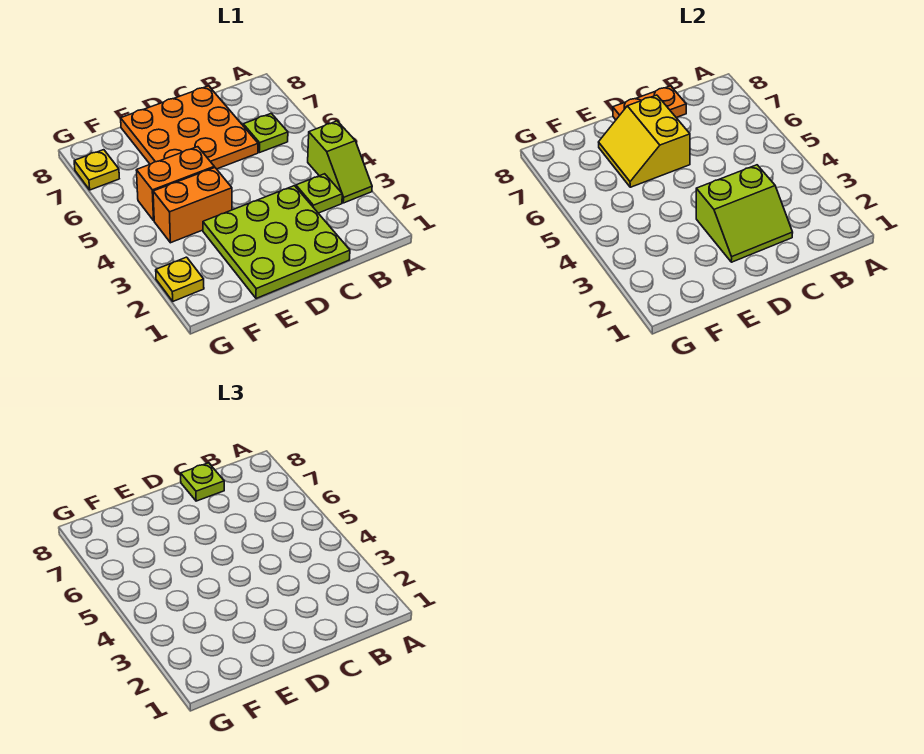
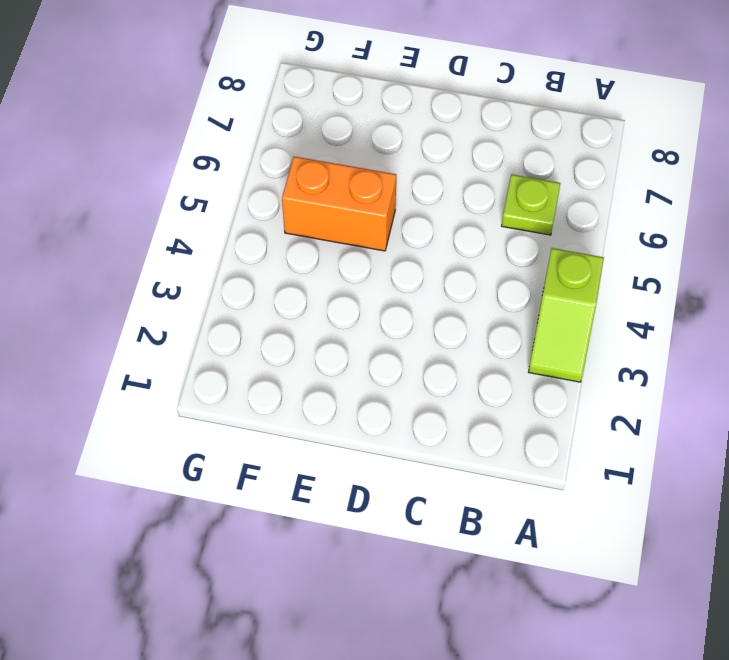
none -> lime plate B3 level 1
none -> lime plate C1:E3 level 1
none -> orange plate C6:E8 level 1

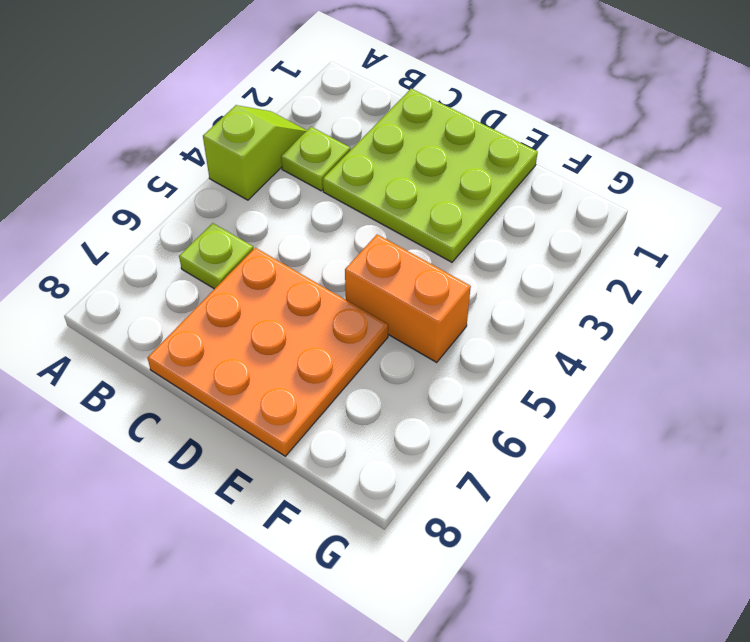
none -> orange brick E4:F4 level 1
none -> yellow plate G2 level 1
none -> yellow plate G7 level 1

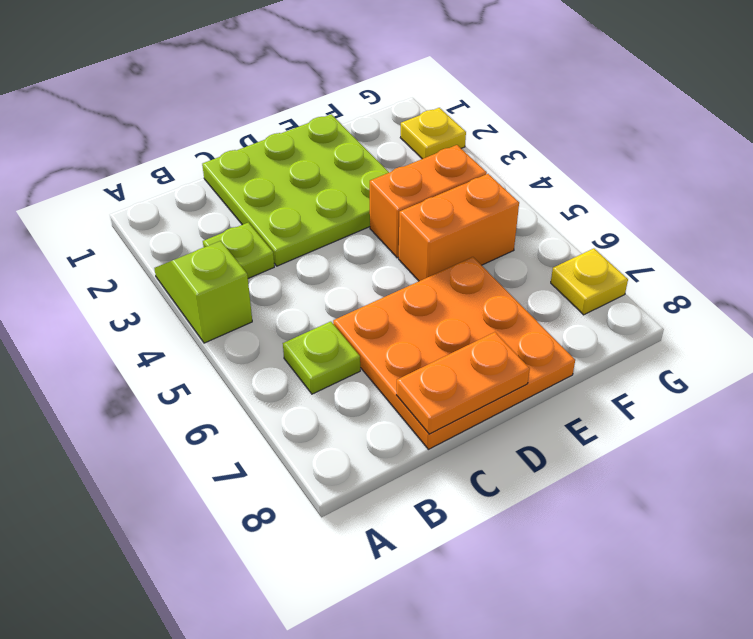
none -> lime slope C2:D3 level 2 top 3
none -> yellow slope D6:E7 level 2 top D
none -> lime plate C8 level 3

